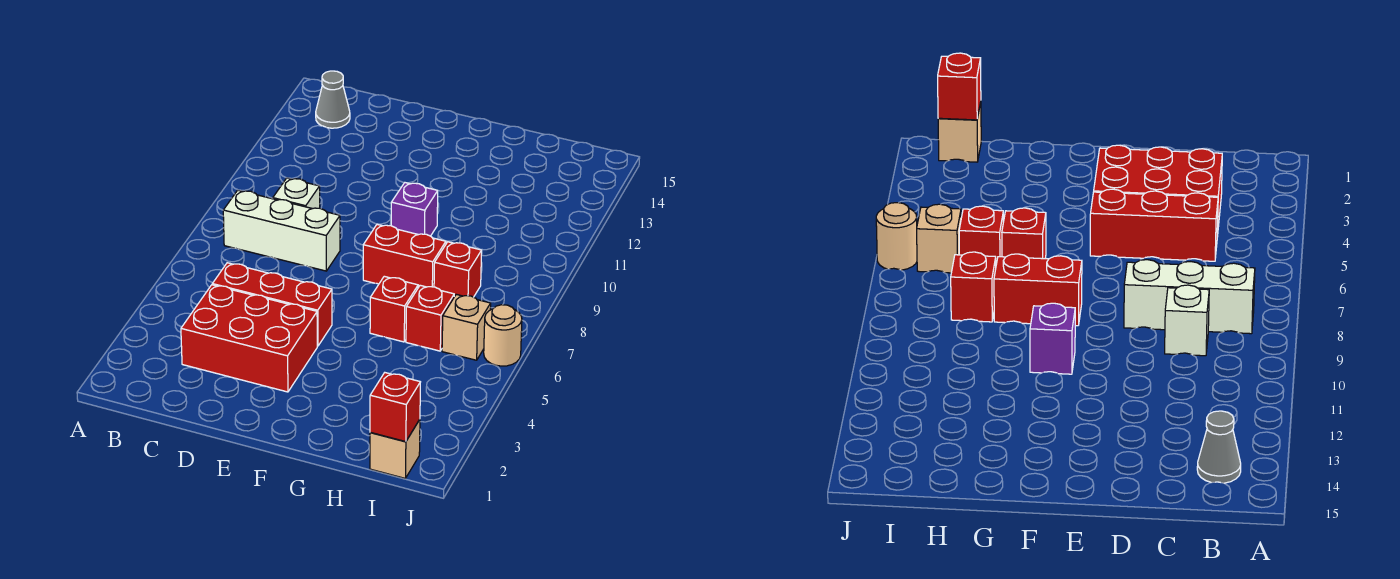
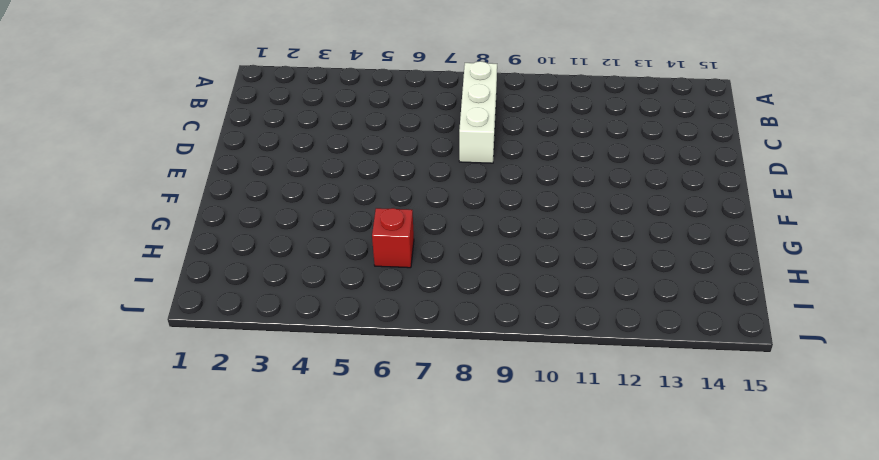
none -> grey cone B14 level 1
none -> red brick C3:E4 level 1
none -> red brick C5:E5 level 1

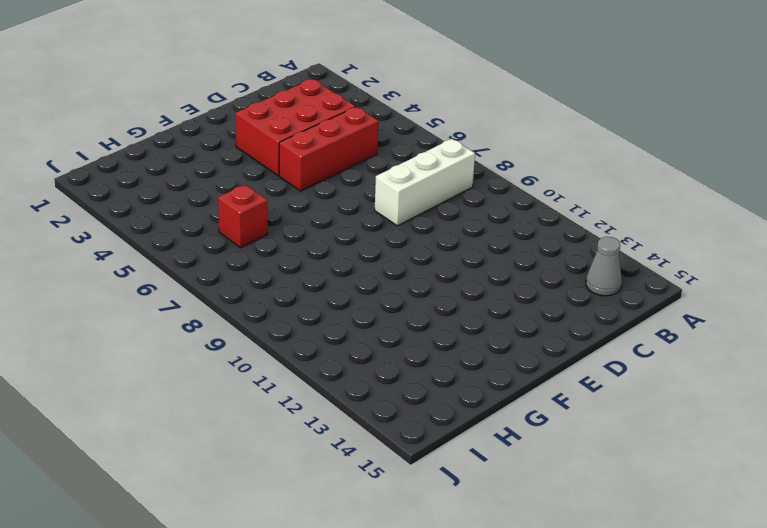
none -> white brick C9 level 1
none -> red brick F8:G8 level 1
none -> purple brick F10 level 1

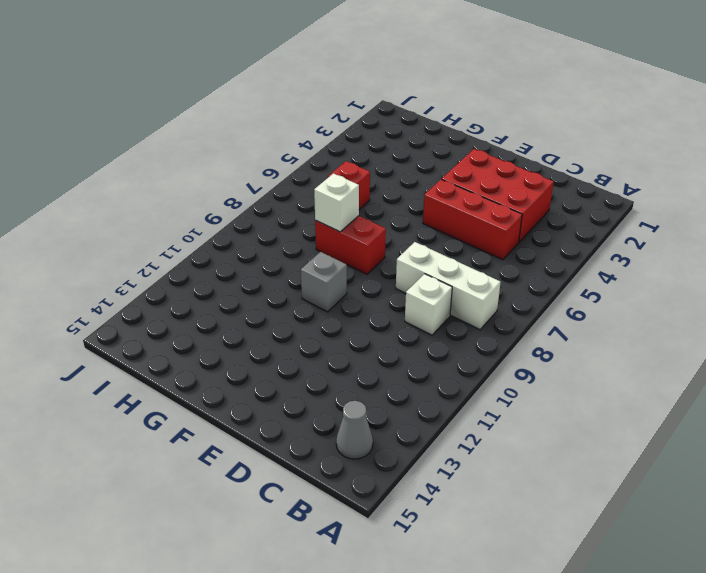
grey brick F10 level 1 -> purple brick F10 level 1
white brick G8 level 2 -> none
none -> red brick G6 level 1
none -> red brick H8 level 1
none -> tan brick I1 level 1

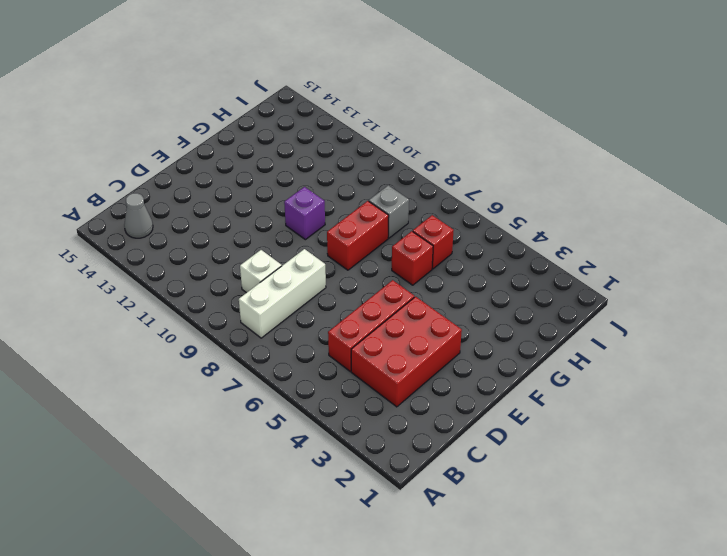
grey brick H8 level 1 -> red brick H8 level 1
none -> tan brick I1 level 1
none -> tan brick I6 level 1
none -> tan round brick J6 level 1

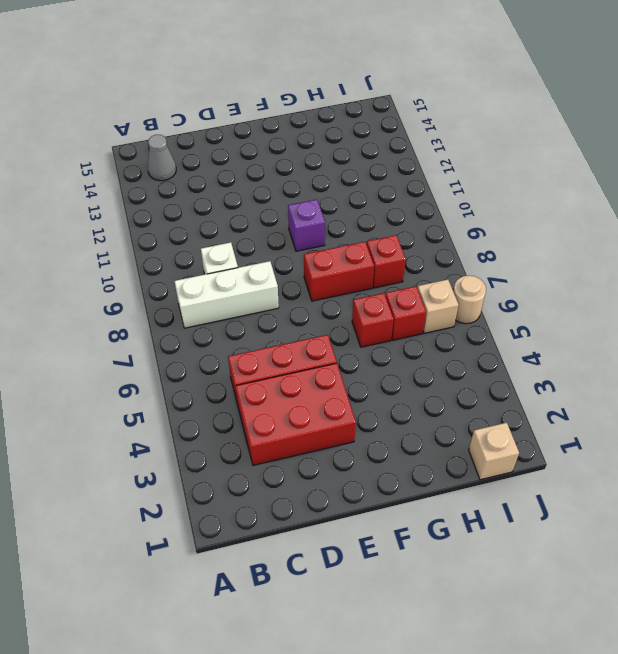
none -> red brick I1 level 2

